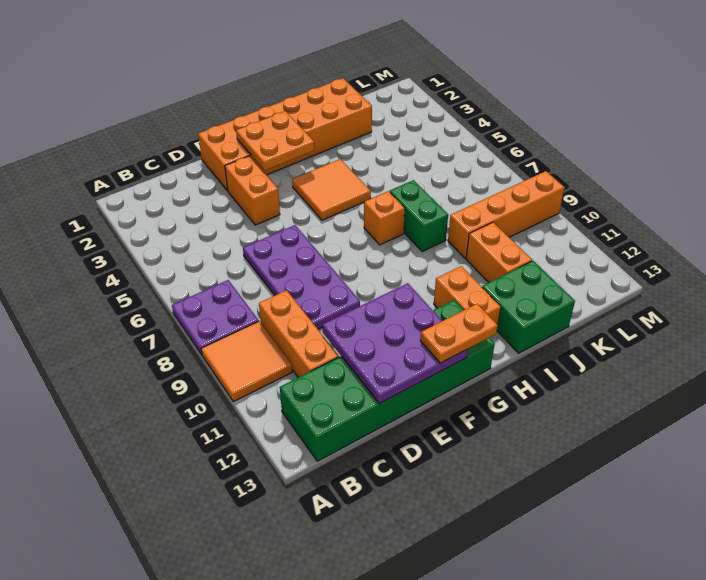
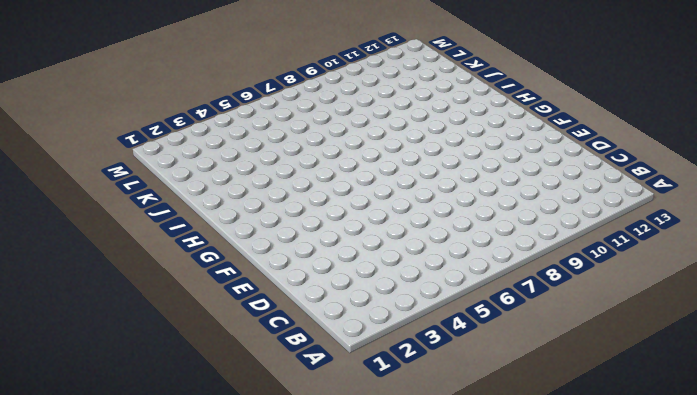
none -> purple plate A7:B8 level 1
none -> orange tile A9:B10 level 1
none -> green brick B12:G13 level 1

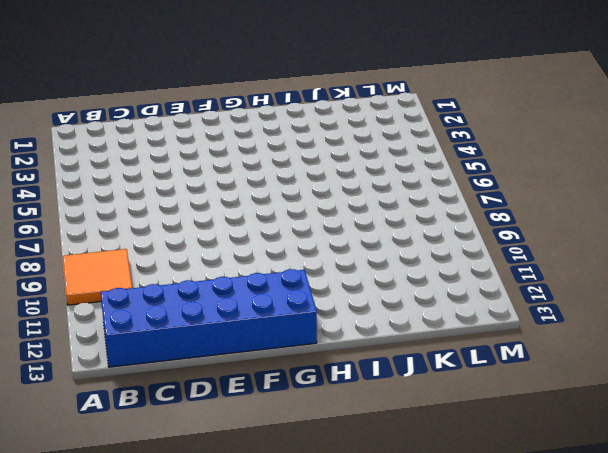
blue brick B12:G13 level 1 -> green brick B12:G13 level 1
none -> purple plate A7:B8 level 1
none -> orange brick C9:C11 level 1
none -> purple plate D6:E9 level 1

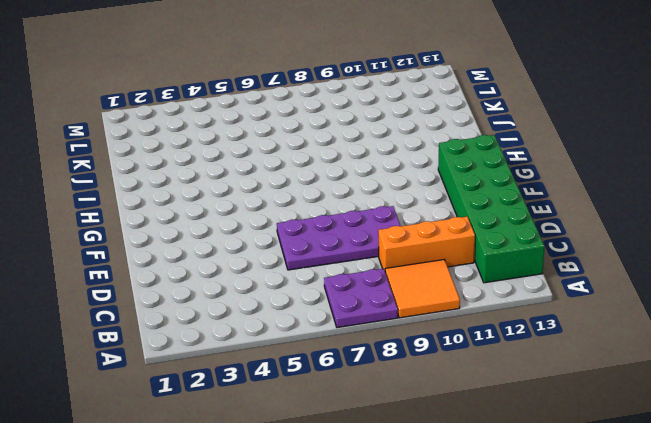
none -> orange brick E1:J2 level 1
none -> orange brick E3:E4 level 1
none -> orange tile G4:H5 level 1

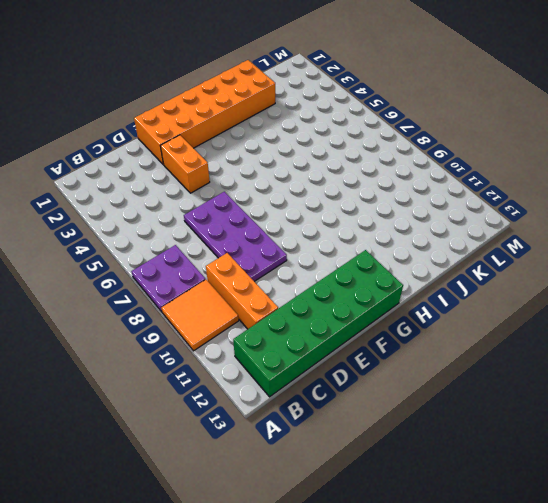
none -> orange tile G4:H5 level 1
none -> orange brick H7 level 1
none -> orange brick H11:H12 level 1

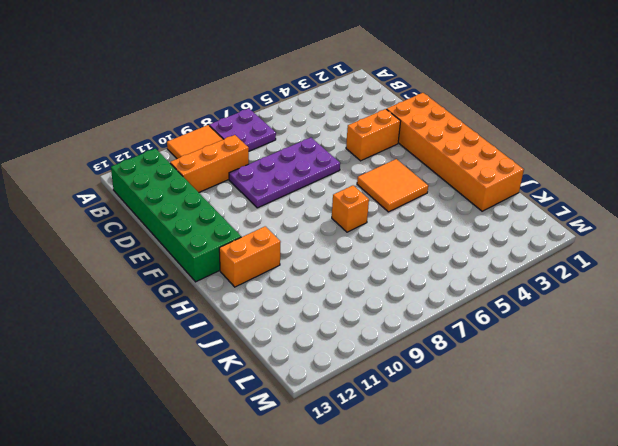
none -> green brick I7:I8 level 1
none -> green brick I12:J13 level 1
none -> orange brick J9:M9 level 1

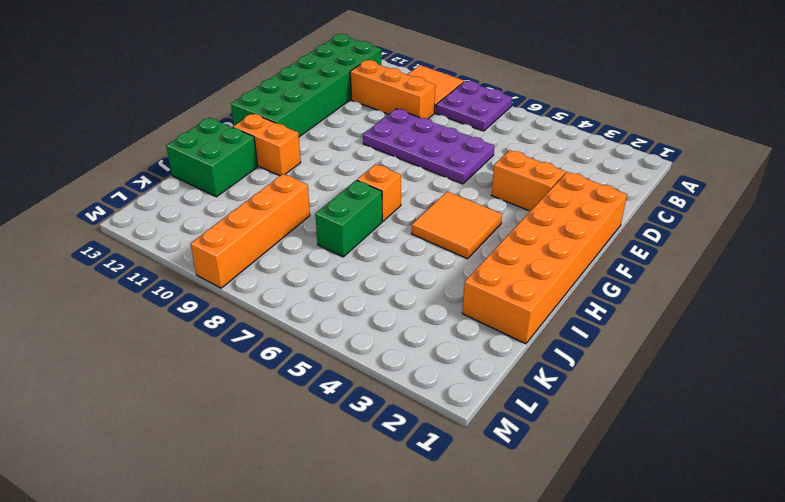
green brick I7:J7 level 1 -> green brick I7:I8 level 1
none -> orange brick J10:J11 level 1
none -> purple plate D11:F13 level 2
none -> orange plate F2:G3 level 2

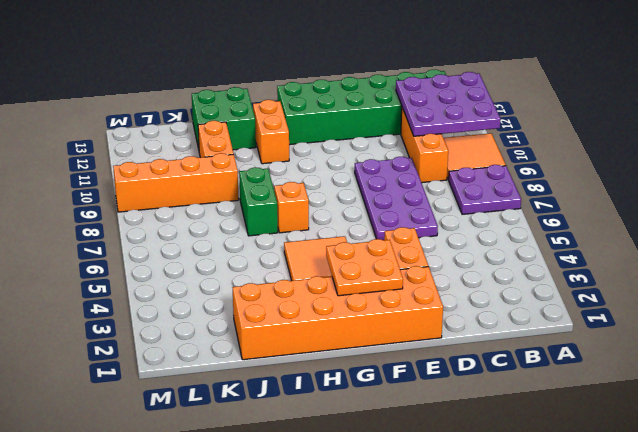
purple plate A10:C12 level 2 -> purple plate D11:F13 level 2
none -> orange plate F13:G13 level 3

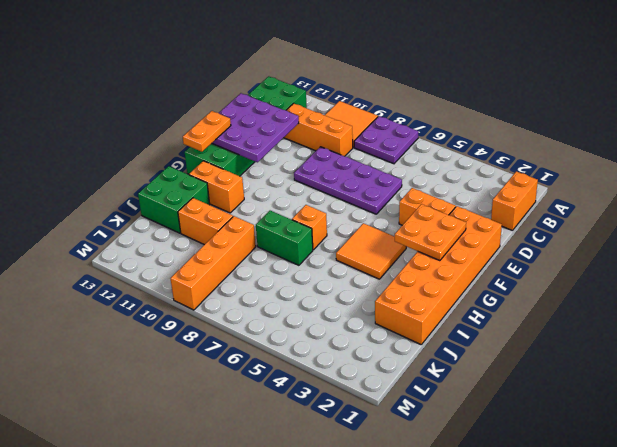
orange brick B1:C1 level 1 -> none

